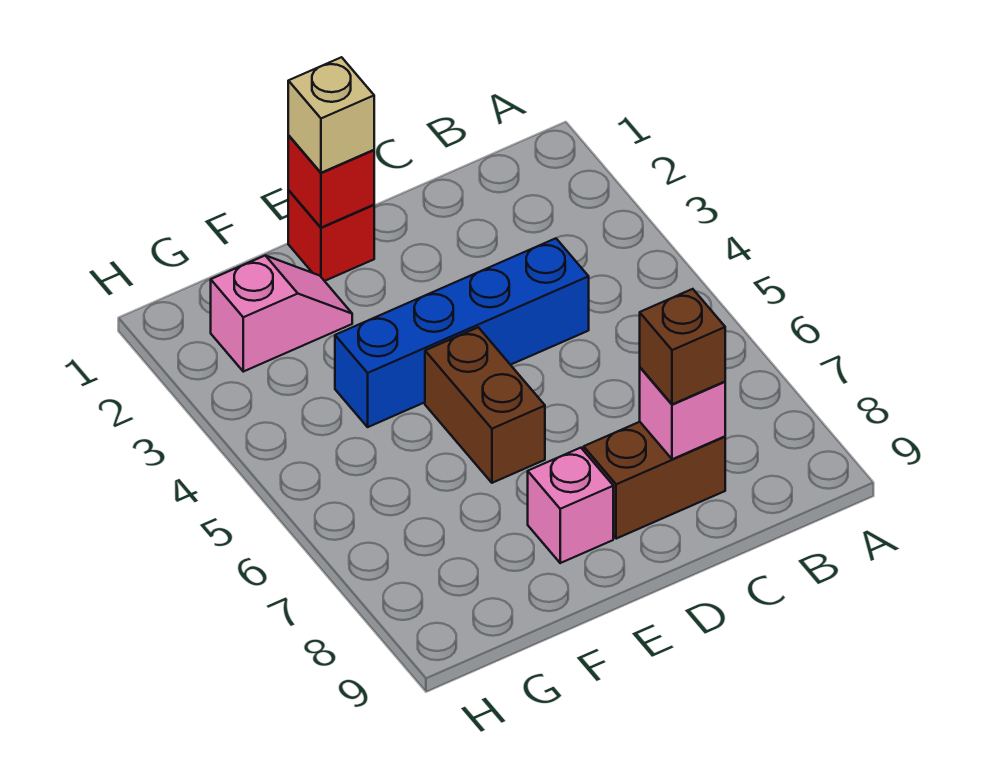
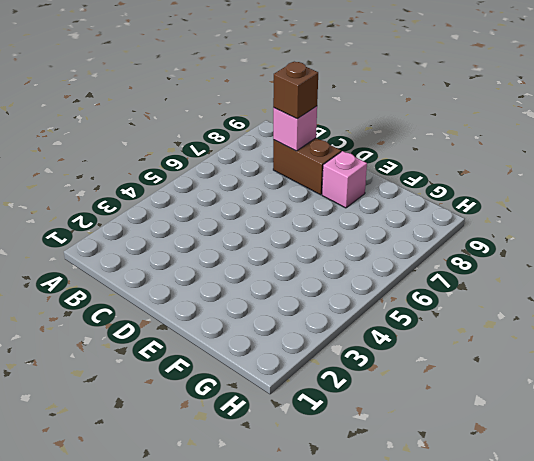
none -> blue brick C4:F4 level 1
none -> red brick E1 level 1

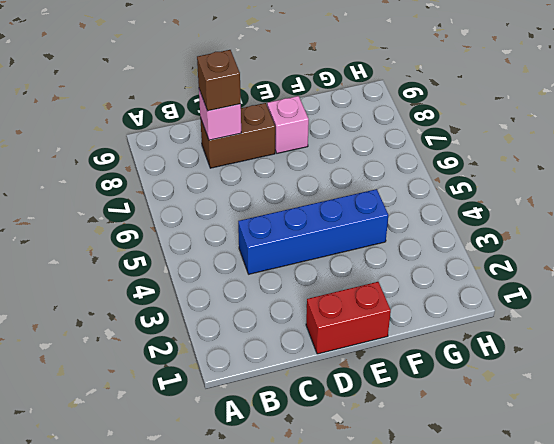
red brick D1:E1 level 1 -> red brick E1 level 1
none -> brown brick E5:E6 level 1
none -> pink slope F2:G2 level 1 top G

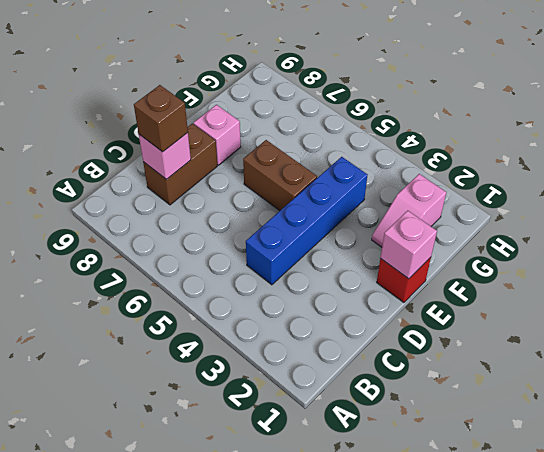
pink brick E1 level 2 -> red brick E1 level 2
none -> tan brick E1 level 3

